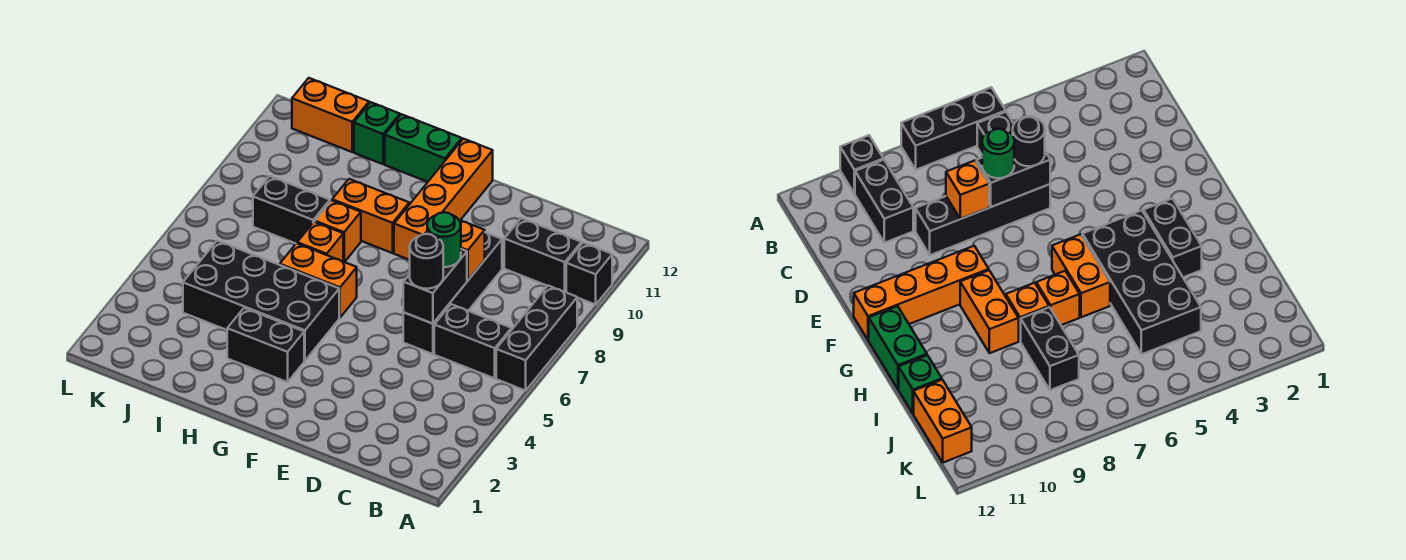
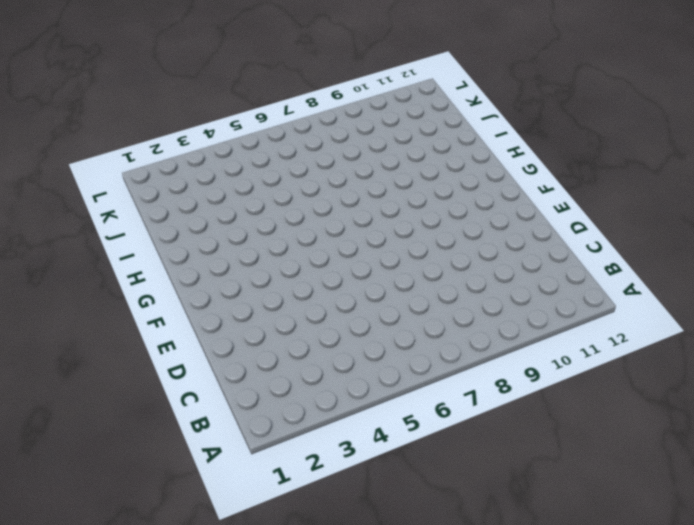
none -> black brick A6:A8 level 1
none -> black brick A10 level 1
none -> black brick B6:C6 level 1

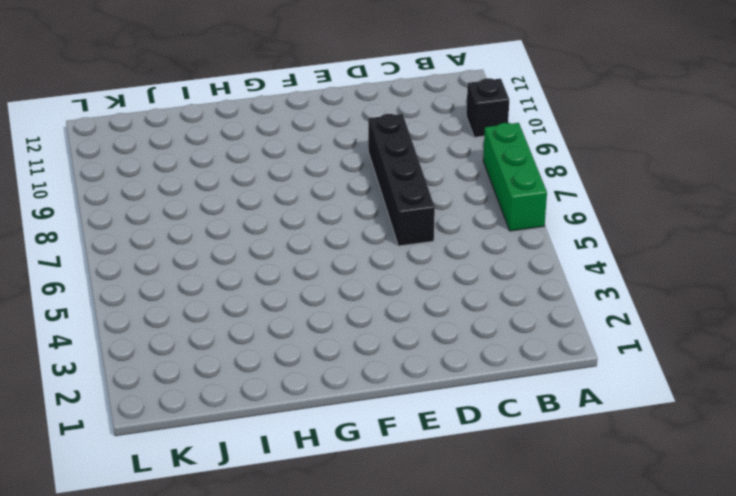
green brick A6:A8 level 1 -> black brick A6:A8 level 1
none -> black brick B6:C6 level 1
none -> black brick B10:C10 level 1
none -> orange brick F9:F12 level 1

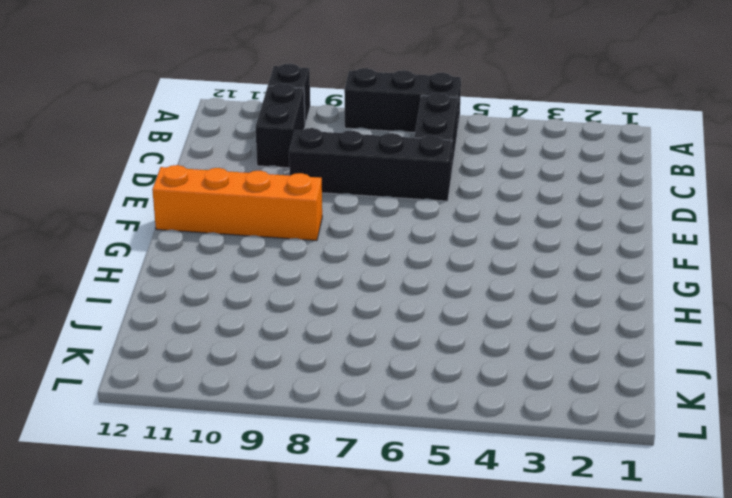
none -> black brick G3:H3 level 1
none -> black brick G4:J5 level 1
none -> orange brick G6:H6 level 1

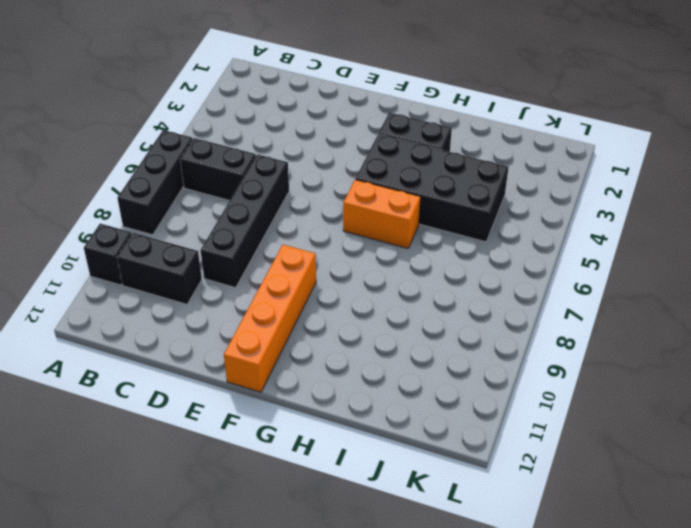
none -> orange brick G9:H9 level 1
none -> green brick G12:H12 level 1
none -> orange brick H7 level 1

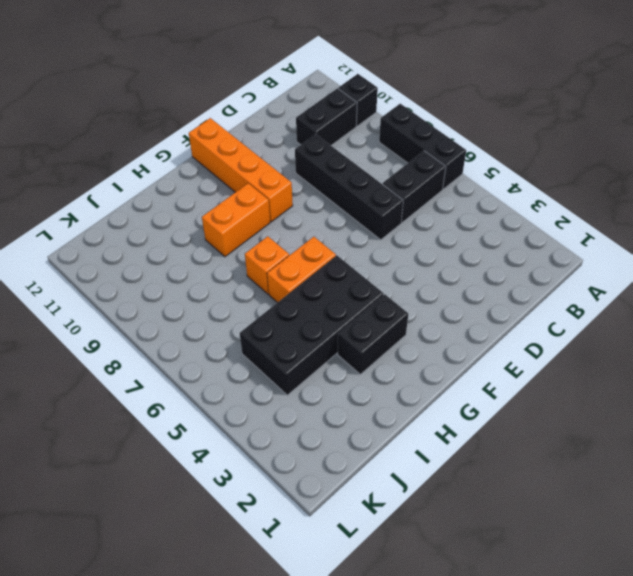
none -> green brick G12:H12 level 1
none -> orange brick H8 level 1
none -> black brick I8:J8 level 1

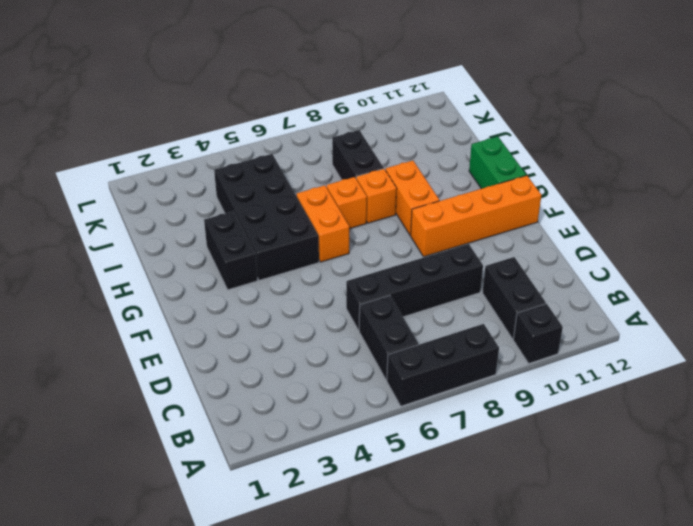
none -> green brick I12 level 1
none -> orange brick J12:K12 level 1
none -> black brick D6:D7 level 2

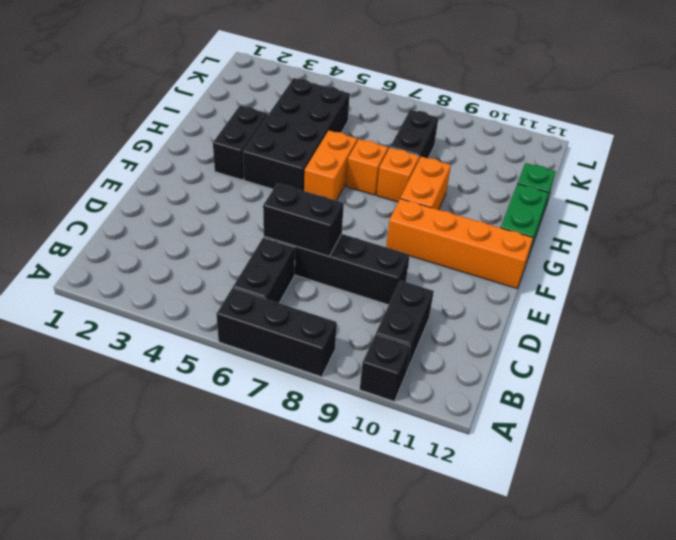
none -> orange brick J12:K12 level 1
none -> orange brick D8 level 2
none -> black round brick D6 level 3

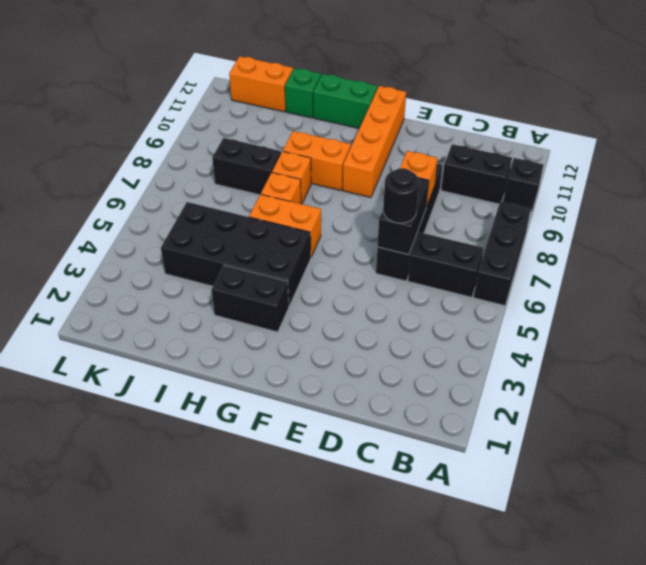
none -> green round brick D7 level 3

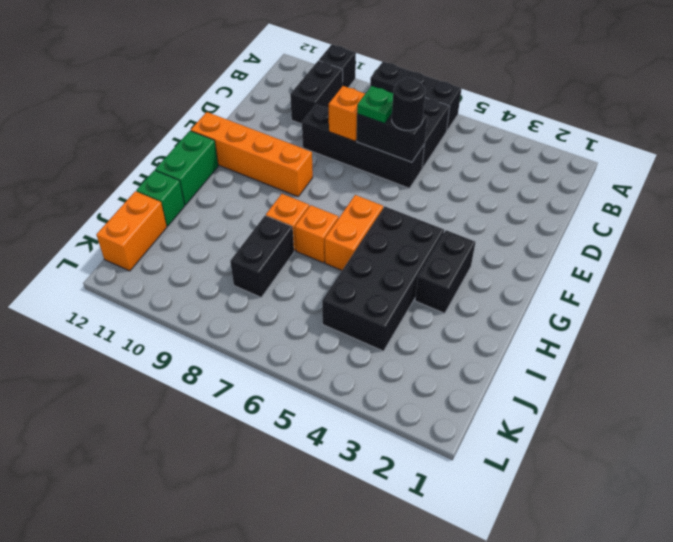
green plate D7 level 3 -> green round brick D7 level 3
none -> orange brick G9:H9 level 1

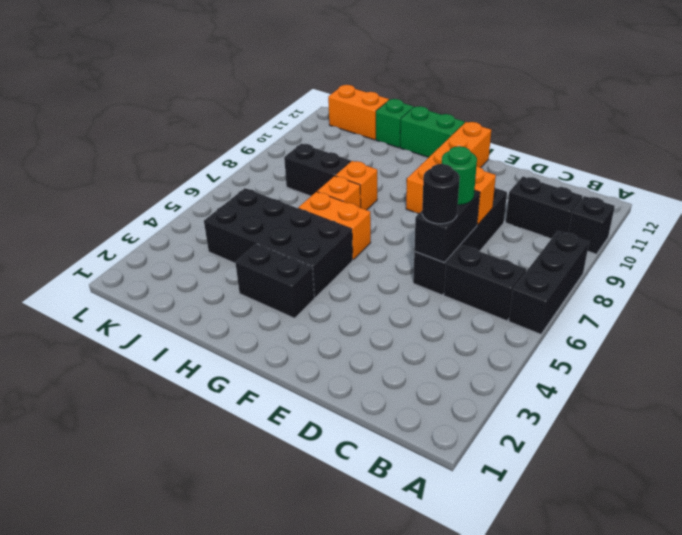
none -> orange brick G9:H9 level 1

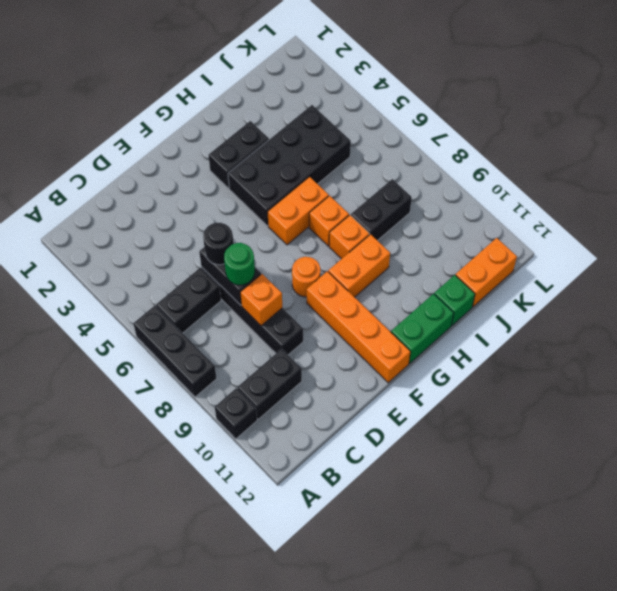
orange round brick F8 level 1 -> none

